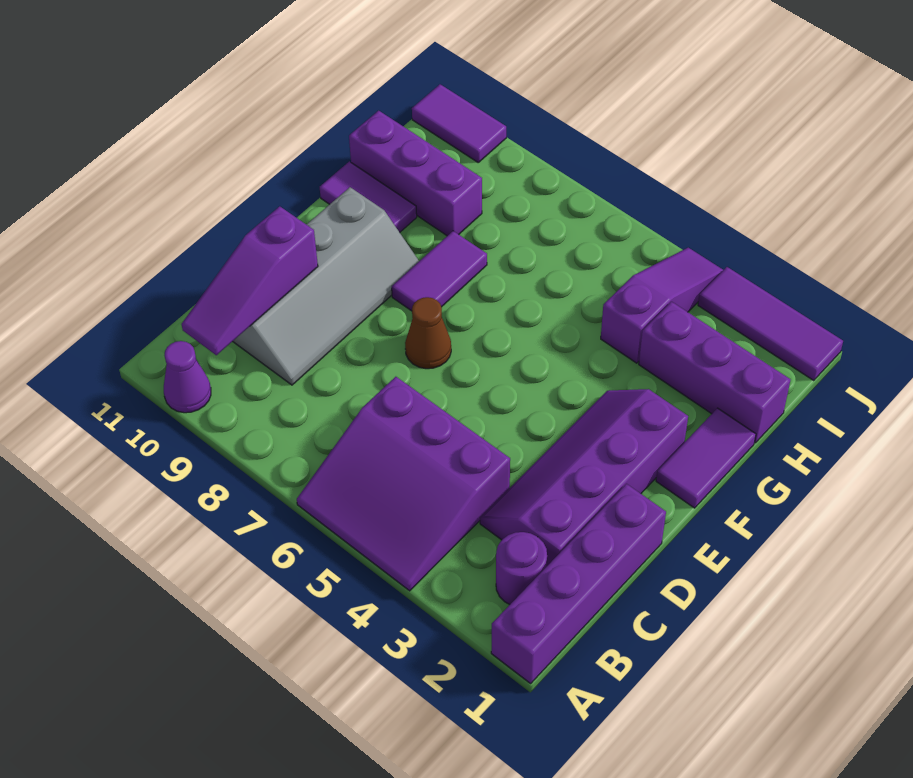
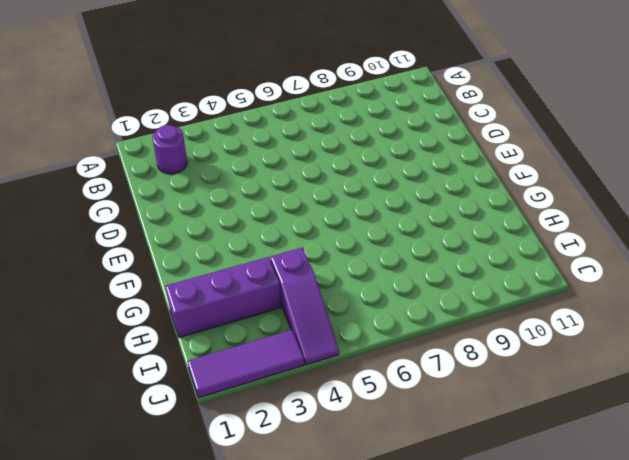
none -> purple brick A1:D1 level 1
none -> purple slope A4:C6 level 1 top C
none -> purple cone A10 level 1

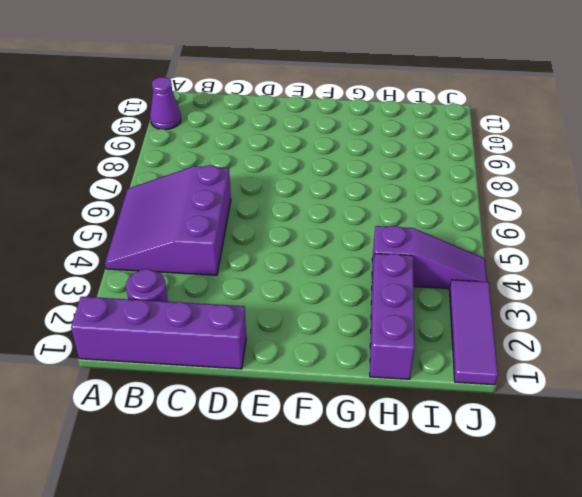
none -> purple slope C2:F3 level 1 top 2
none -> grey slope C9:F10 level 1 top 10
none -> brown cone E7 level 1

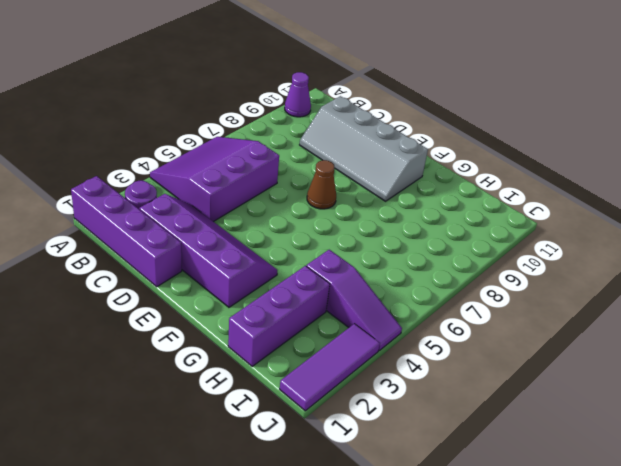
none -> purple tile F1:G1 level 1
none -> purple tile F8:G8 level 1
none -> purple tile G10:G11 level 1

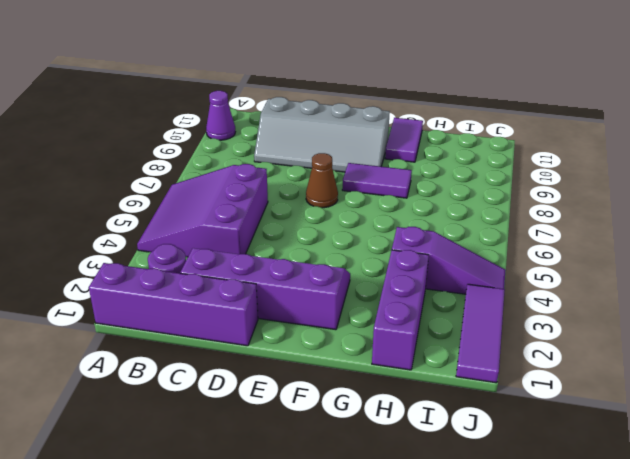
none -> purple tile F1:G1 level 1
none -> purple brick H9:H11 level 1
none -> purple tile J10:J11 level 1

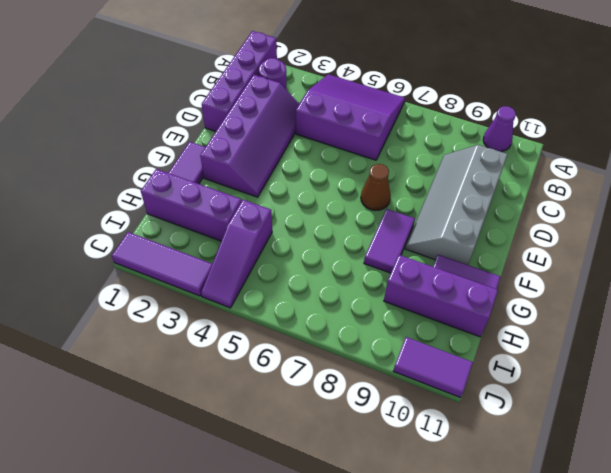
none -> purple slope B10:D10 level 2 top D

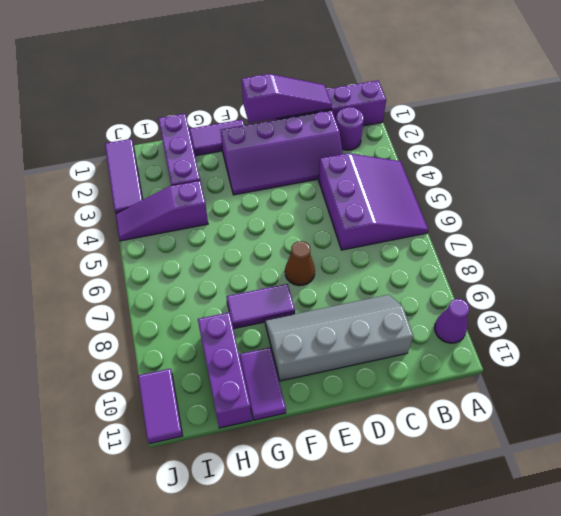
purple slope C1:E1 level 2 top E -> purple slope B10:D10 level 2 top D

